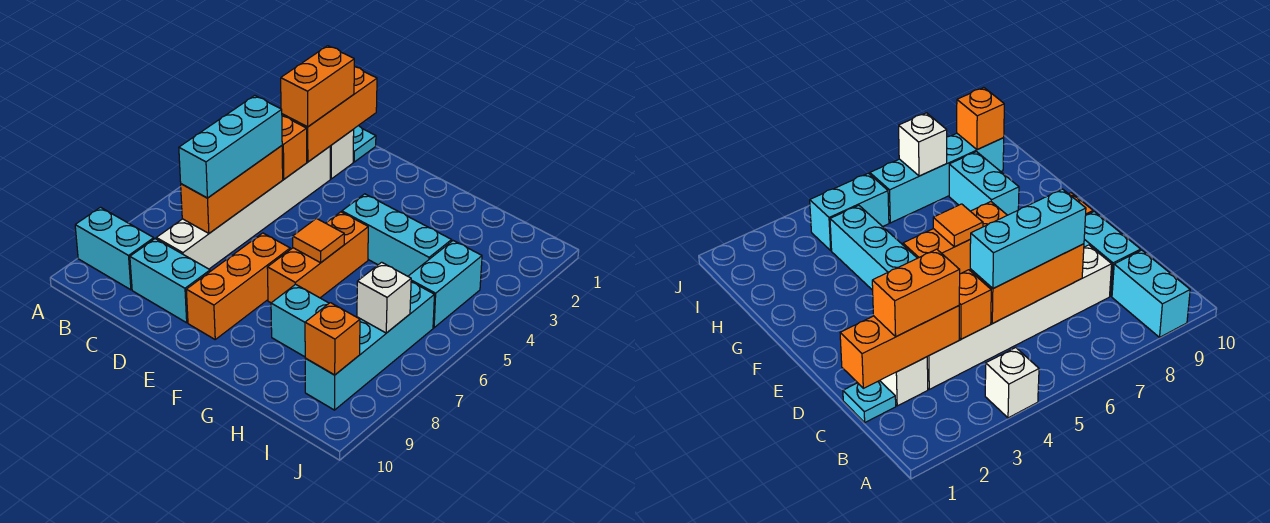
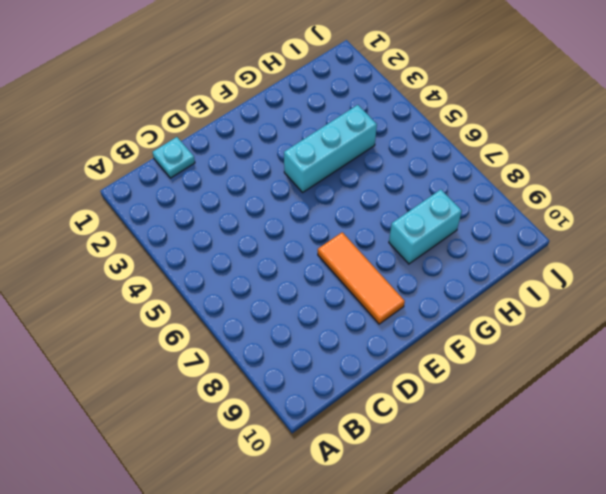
orange tile E7:E9 level 1 -> orange brick E7:E9 level 1
none -> white brick A4 level 1
none -> cyan brick A9:B9 level 1
none -> white brick C2 level 1

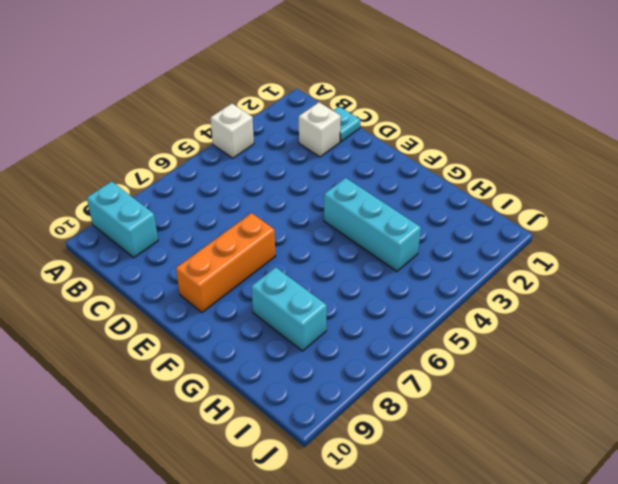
none -> white brick C3:C8 level 1
none -> cyan brick C9:D9 level 1
none -> orange brick F5:F7 level 1

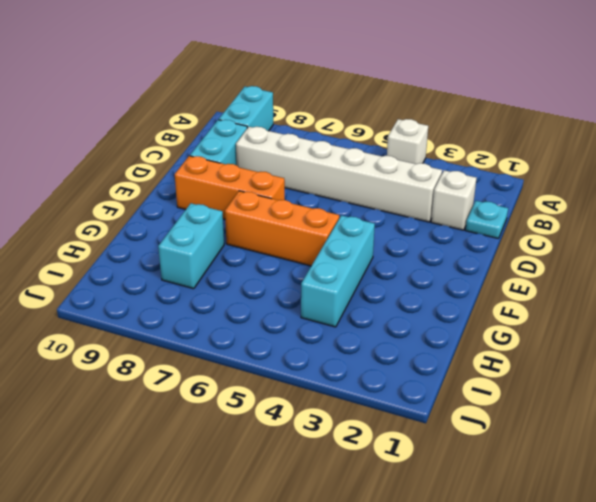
none -> cyan brick I4:I5 level 1
none -> cyan brick I6:I9 level 1
none -> orange brick C1:C3 level 2

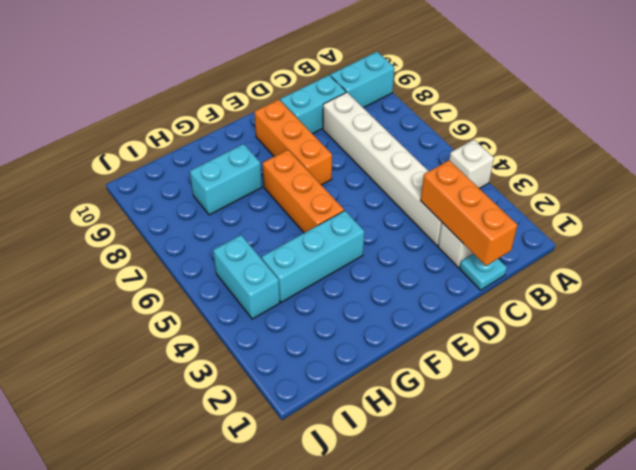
none -> cyan brick I6:I9 level 1
none -> orange brick C4 level 2
none -> orange brick C5:C7 level 2

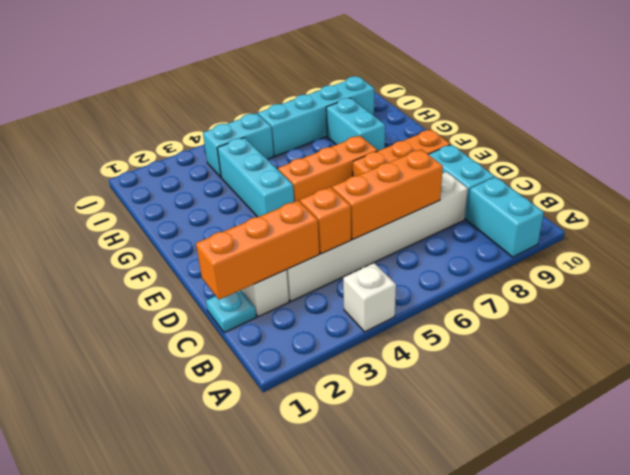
none -> orange tile F6 level 2
none -> white brick I7 level 2
none -> orange brick I9 level 2

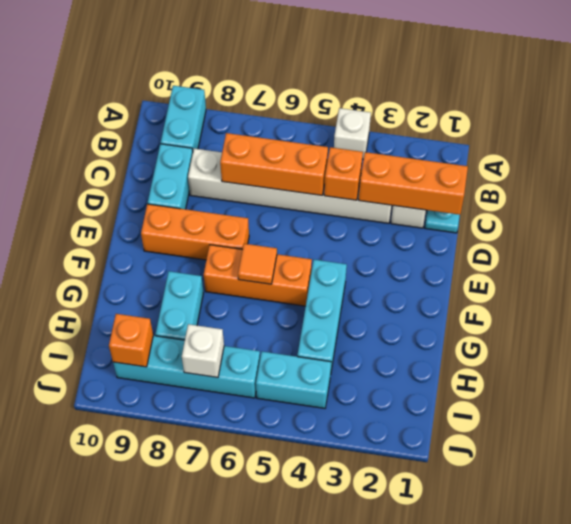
none -> orange brick C2:C3 level 3
none -> cyan brick C5:C7 level 3

